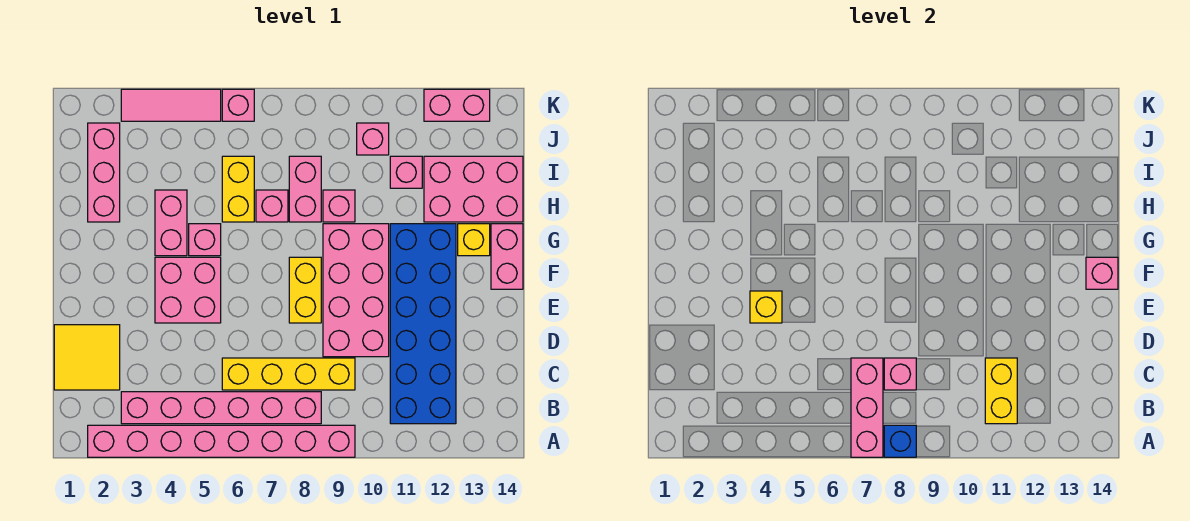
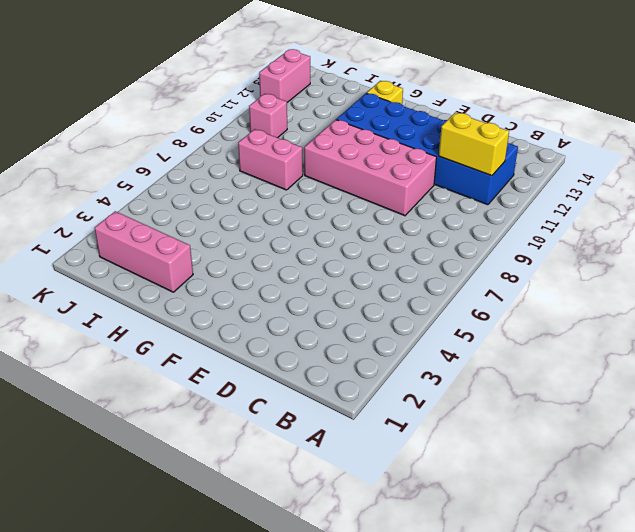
none -> pink brick A2:A9 level 1
none -> pink brick B3:B8 level 1
none -> yellow tile C1:D2 level 1

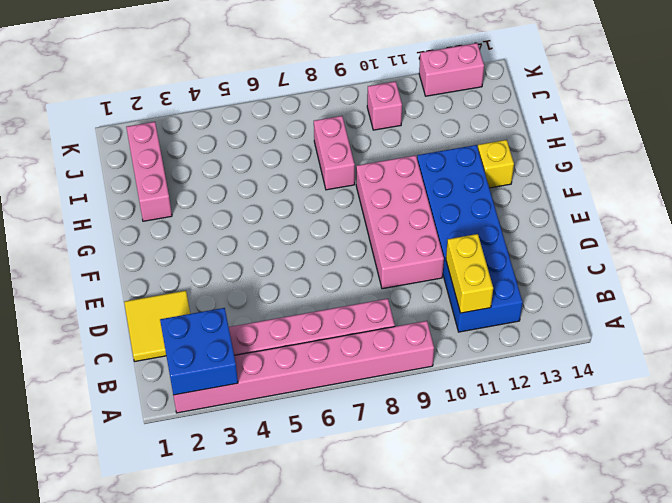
blue brick A2:B3 level 2 -> none
none -> yellow brick C6:C9 level 1
none -> pink brick E4:F5 level 1
none -> yellow brick E8:F8 level 1

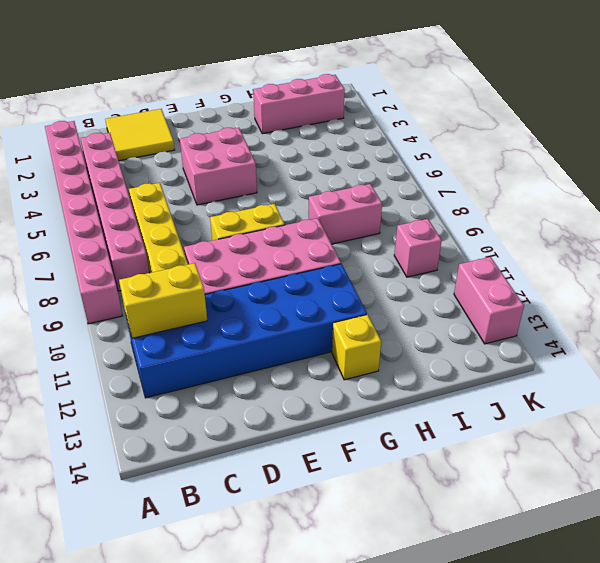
none -> pink brick F14:G14 level 1
none -> pink brick G4:H4 level 1
none -> pink brick G5 level 1

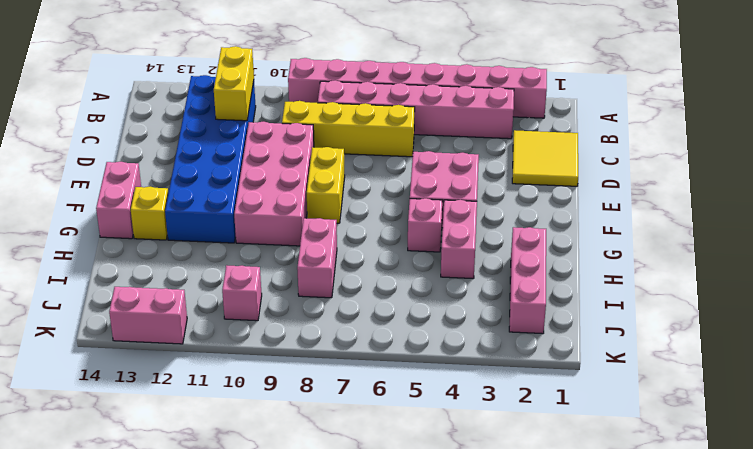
none -> yellow brick H6:I6 level 1
none -> pink brick H7 level 1
none -> pink brick H9 level 1

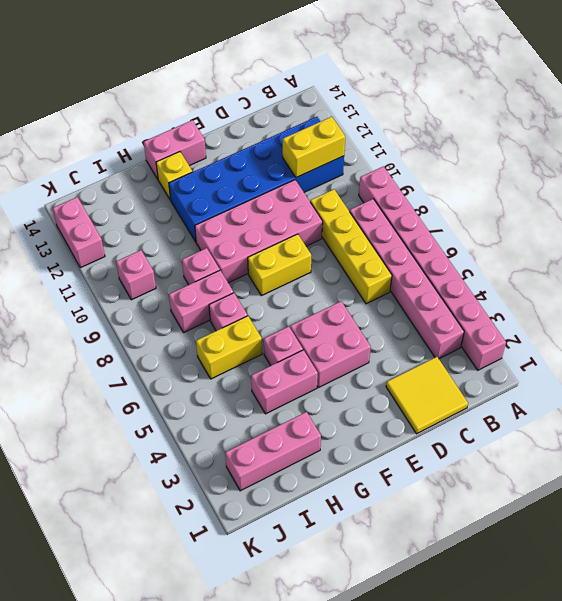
none -> pink brick H12:I14 level 1
none -> pink brick I11 level 1
none -> pink tile K3:K5 level 1

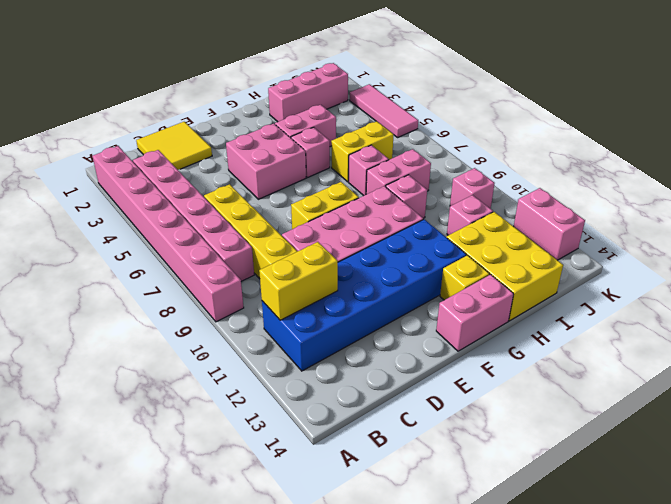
yellow brick H12:I14 level 1 -> pink brick H12:I14 level 1
none -> pink brick K6 level 1
none -> pink brick A7:C7 level 2
none -> blue brick A8 level 2

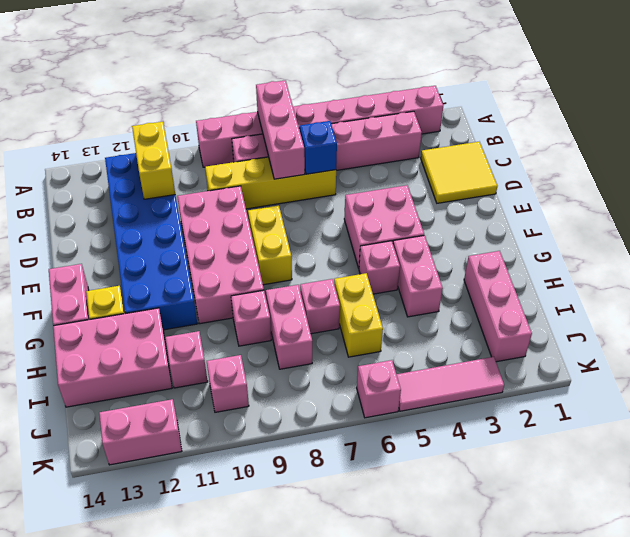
blue brick C6 level 2 -> blue brick A8 level 2
none -> pink brick C8 level 2
none -> yellow brick E4 level 2
none -> pink brick F14 level 2

